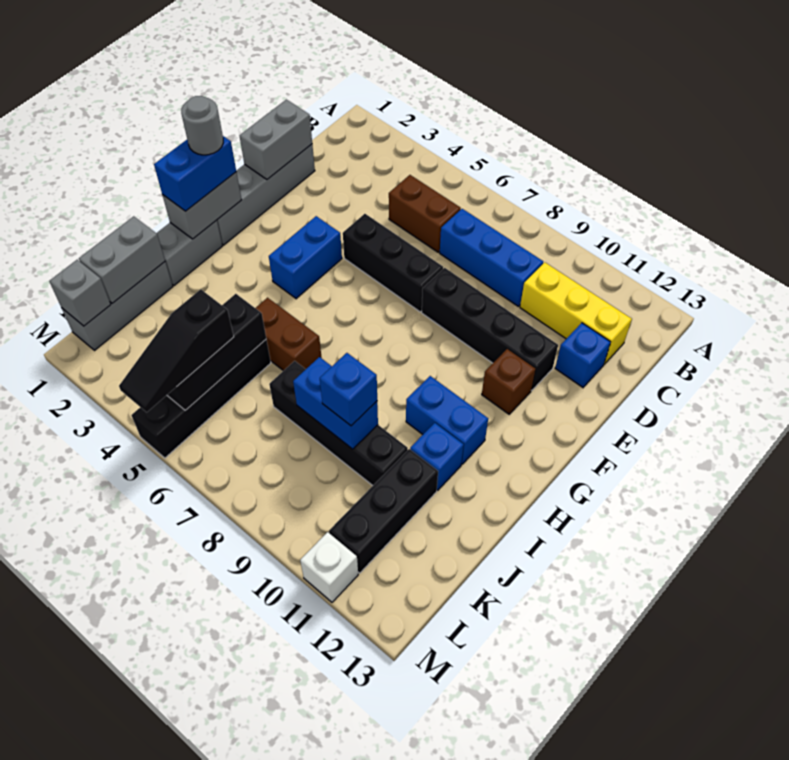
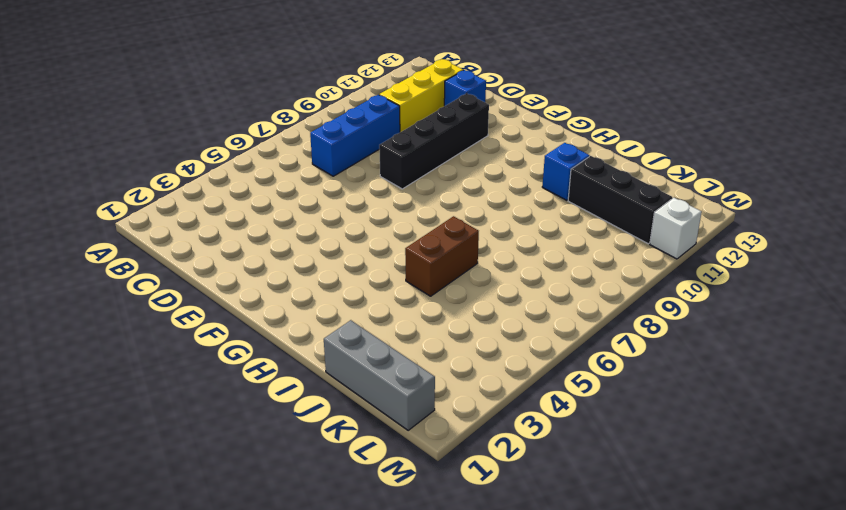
none -> brown brick C5:C6 level 1
none -> grey brick D1:G1 level 1
none -> black brick E5:E7 level 1

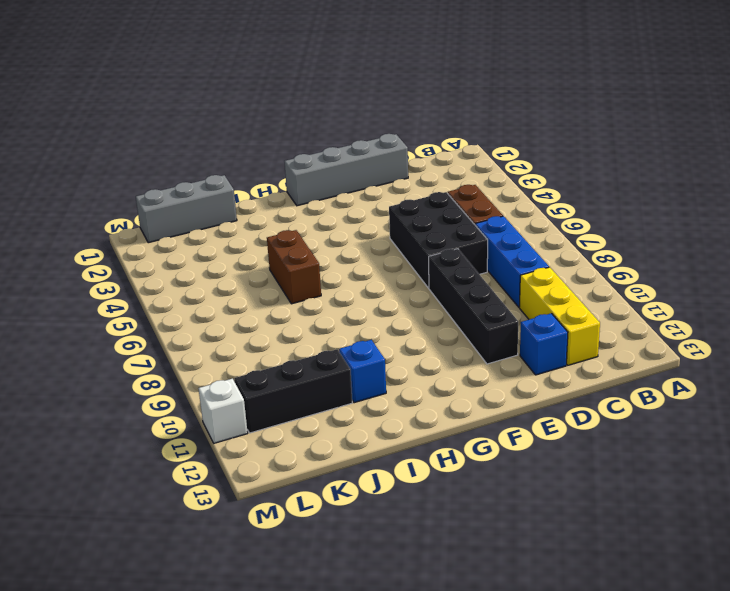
black brick D5:E7 level 1 -> black brick E5:E7 level 1
none -> blue brick F4:G4 level 1
none -> brown brick F11 level 1
none -> grey brick H1:I1 level 1

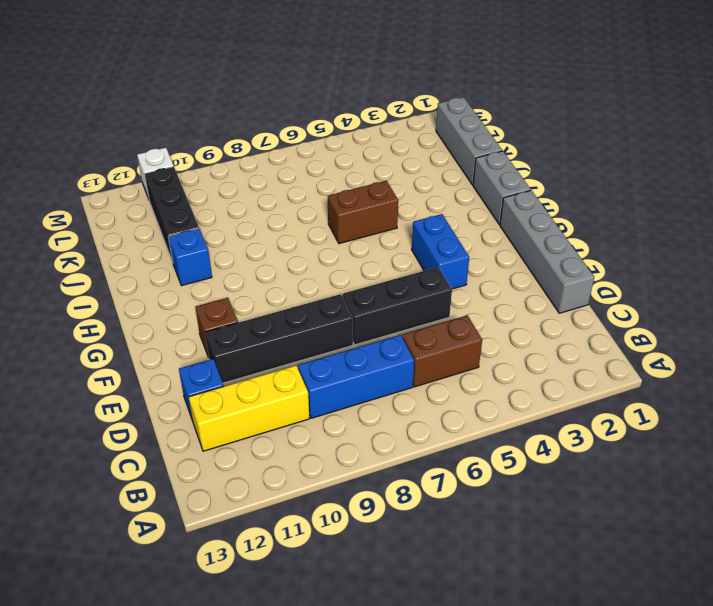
none -> blue brick H10:H11 level 1
none -> black brick J5:M5 level 1
none -> black brick J7:J10 level 1

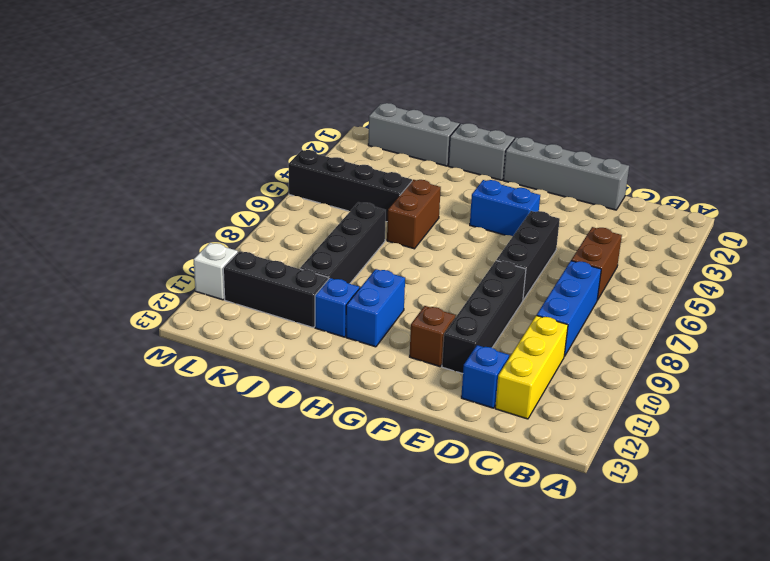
none -> grey brick D1:E1 level 2
none -> grey brick G1:H1 level 2
none -> grey brick J1:K1 level 2

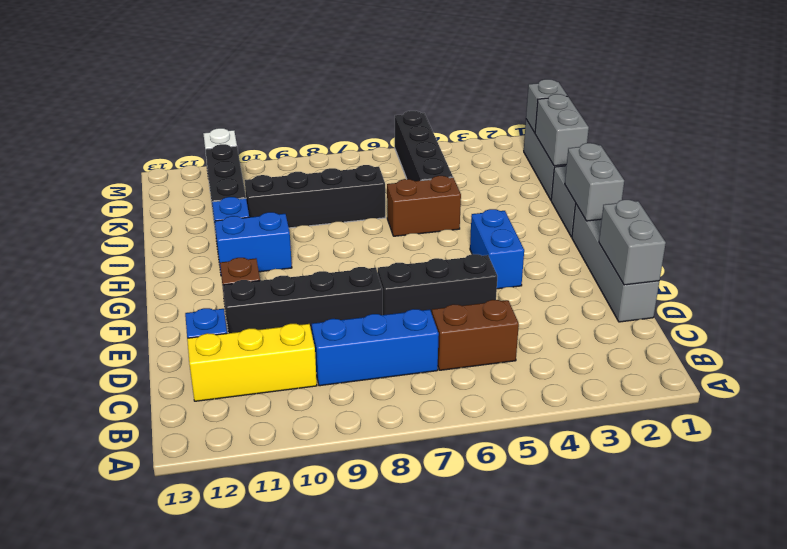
none -> black brick J5:L5 level 2
none -> blue brick J8:J9 level 2
none -> blue brick G1:H1 level 3

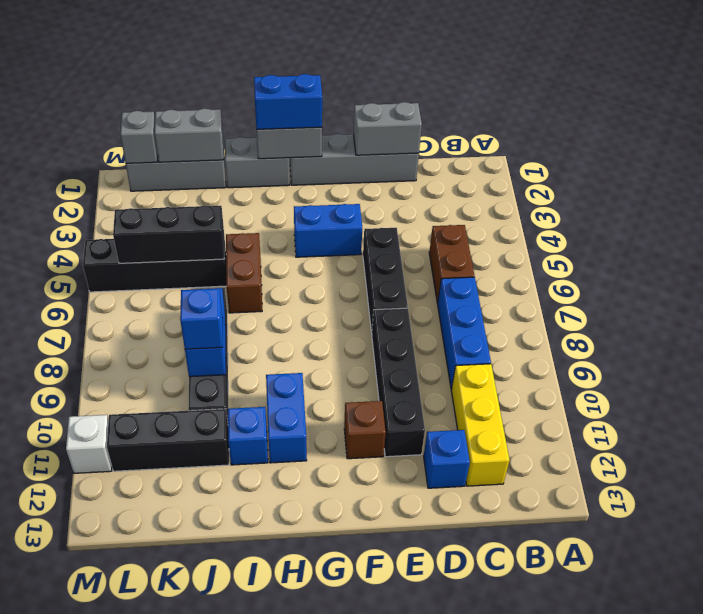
none -> black slope K5:M5 level 3 top K
none -> grey round brick G1 level 4

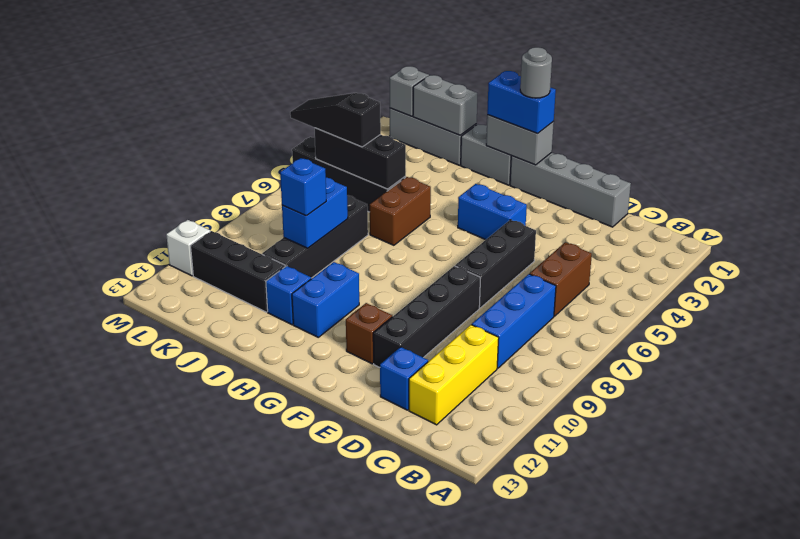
none -> grey brick D1:E1 level 2

